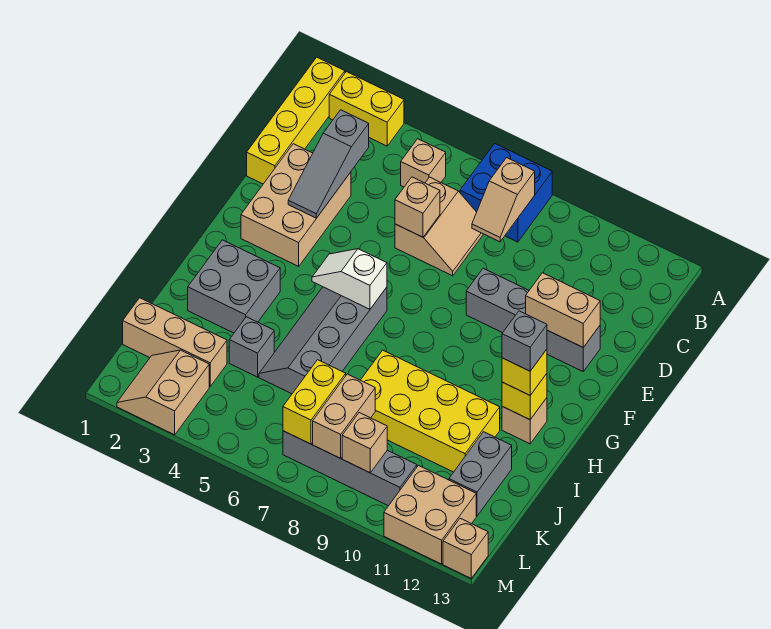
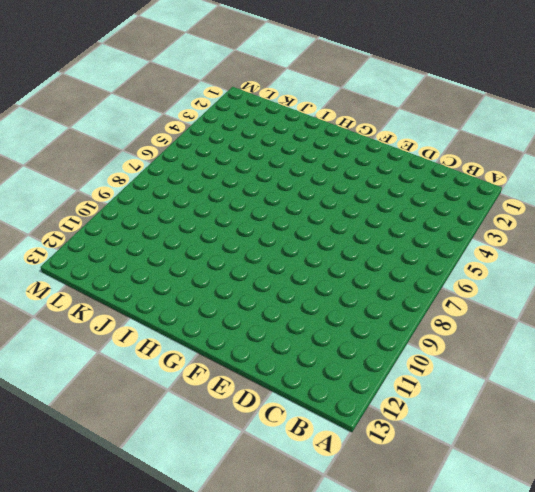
none -> yellow brick A1:D1 level 1
none -> yellow brick A2:A3 level 1
none -> blue brick A7:B8 level 1

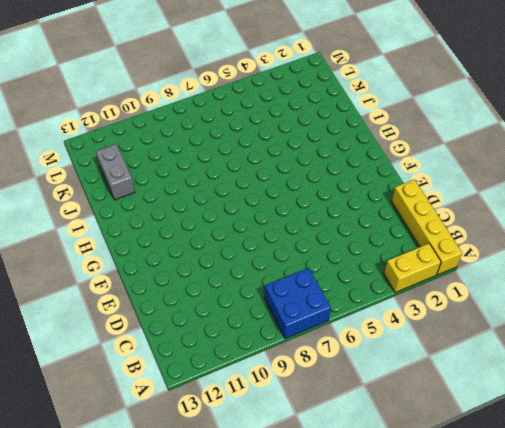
none -> tan brick B5 level 1
none -> tan slope C6:D7 level 1 top 6
none -> tan brick D2:F3 level 1

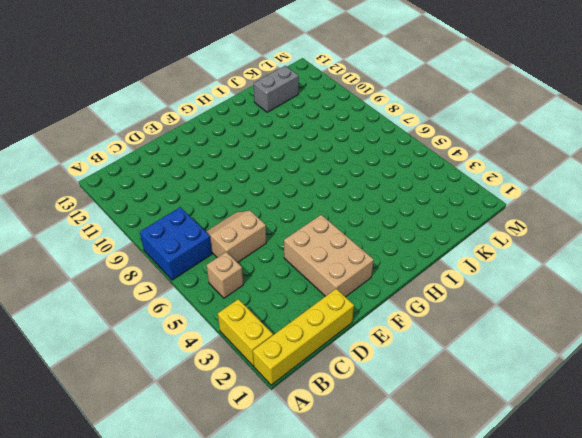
tan brick E2:F4 level 1 -> tan brick D2:F3 level 1
none -> grey brick E9:E12 level 1
none -> grey slope G5:J6 level 1 top 6
none -> grey brick H2:I3 level 1

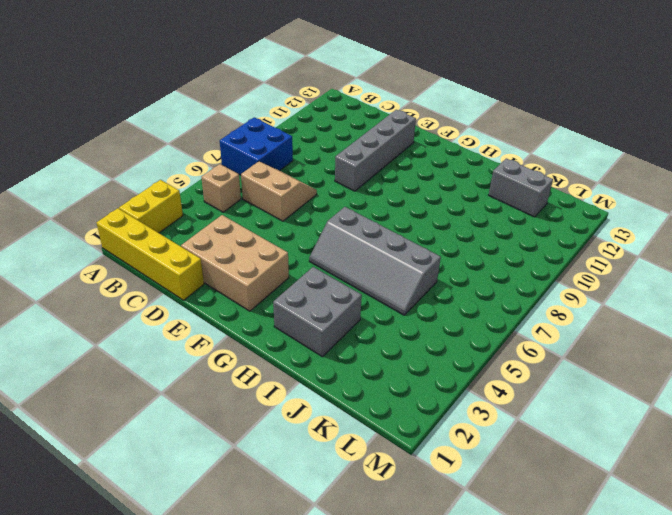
none -> tan brick H12 level 1
none -> yellow brick I8:J11 level 1
none -> grey brick J4 level 1

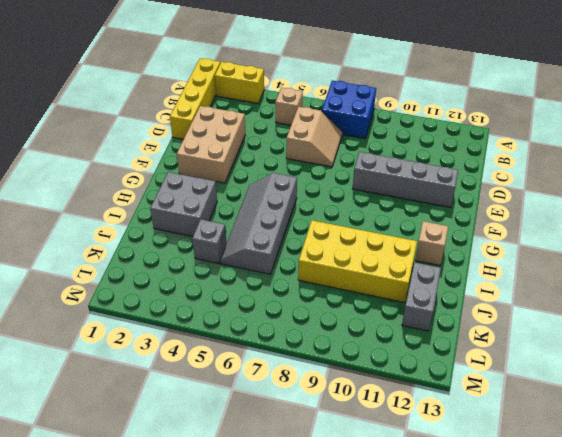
none -> tan brick K1:K3 level 1
none -> tan slope L2:M3 level 1 top 3
none -> grey brick L7:L10 level 1

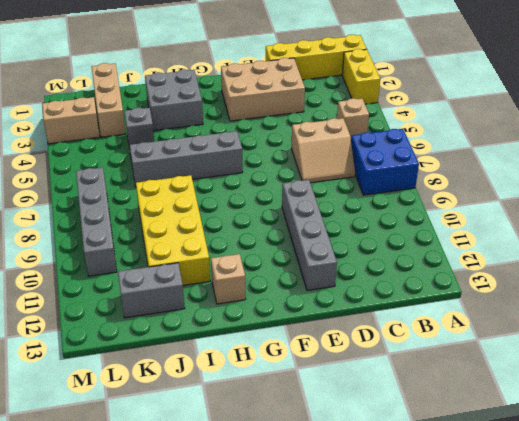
none -> tan brick L11:M12 level 1
none -> tan brick M13 level 1
none -> tan slope B8:C8 level 2 top B

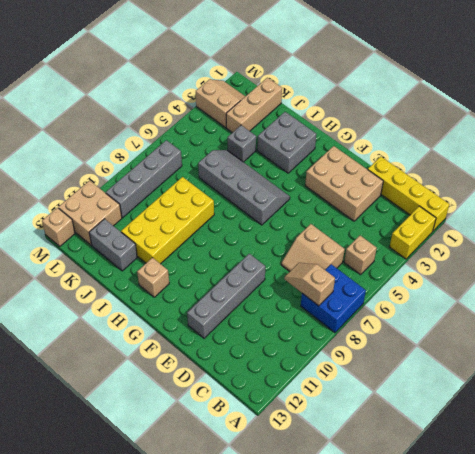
none -> grey slope C3:E3 level 2 top C
none -> tan brick D6 level 2
none -> tan brick E11:E12 level 2

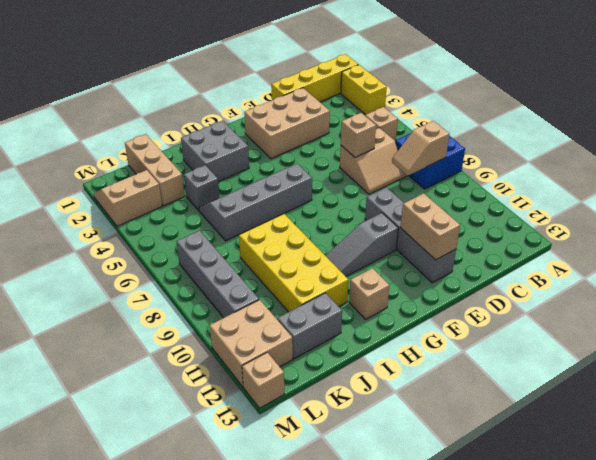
grey slope F10:H10 level 1 top F -> grey slope C3:E3 level 2 top C
none -> white slope G5:G6 level 2 top 6
none -> yellow brick H12 level 2
none -> yellow brick K7:L7 level 2

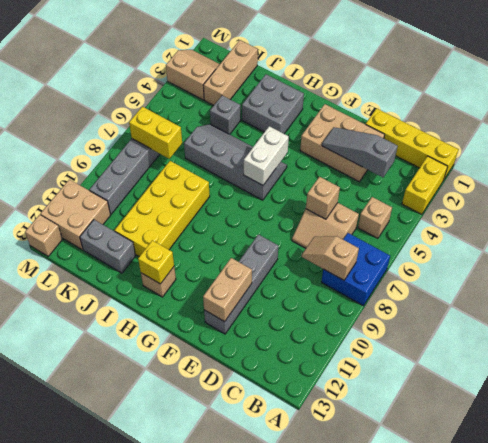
white brick G5:G6 level 2 -> white slope G5:G6 level 2 top 6
none -> tan brick K8:L8 level 2
none -> tan brick L9 level 2
none -> yellow brick H12 level 3

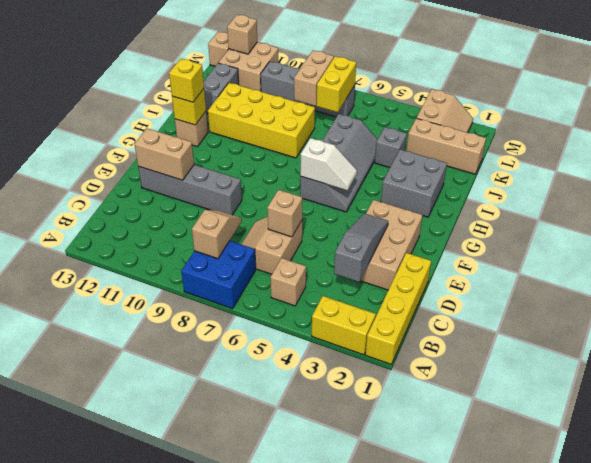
tan brick M12 level 2 -> tan brick L9 level 2
none -> grey brick H12 level 4

